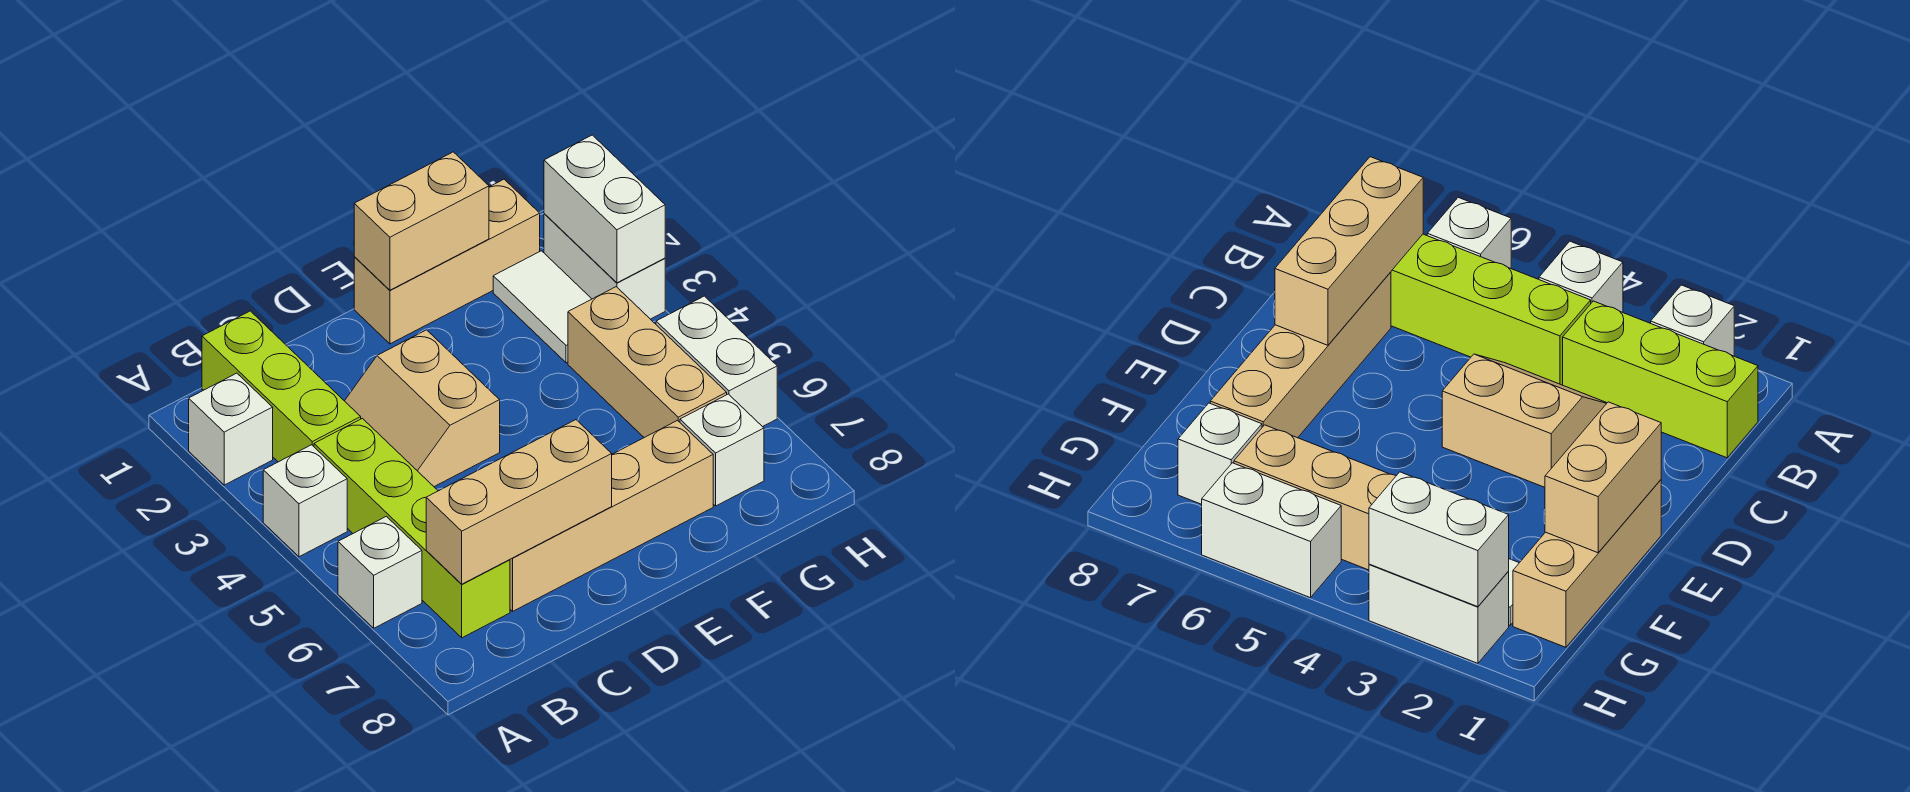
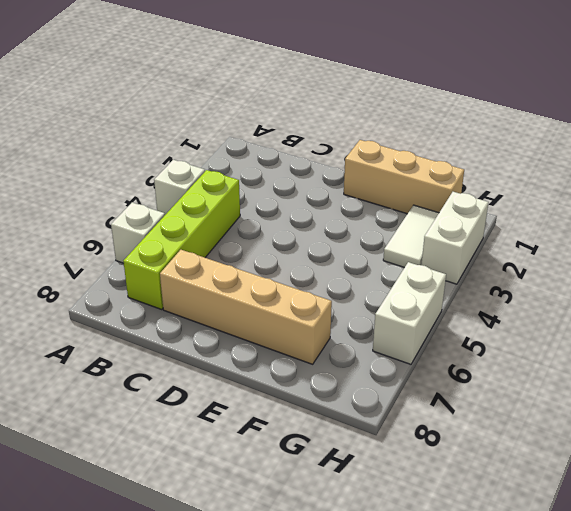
none -> white brick A2 level 1
none -> lime brick B1:B3 level 1
none -> tan slope C3:D4 level 1 top D

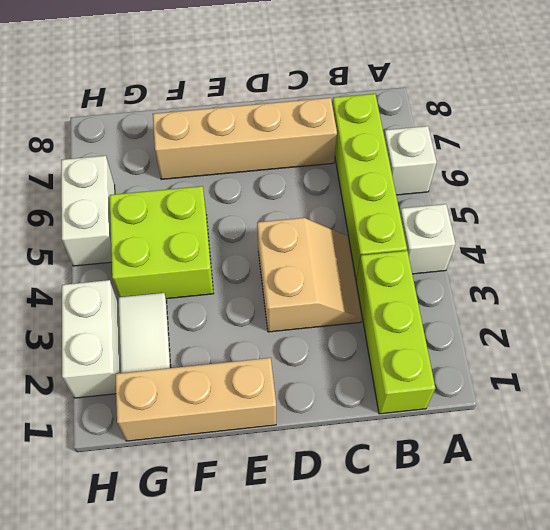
lime brick F4:G5 level 1 -> tan brick G4:G6 level 1
none -> white brick A2 level 1
none -> white brick G7 level 1
none -> tan brick B7:D7 level 2

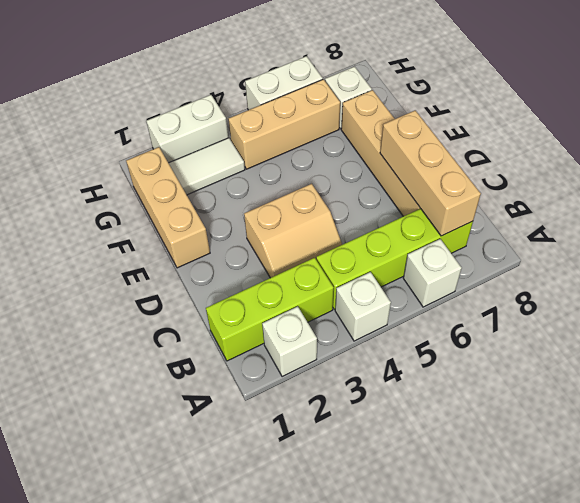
none -> tan brick E1:F1 level 2
none -> white brick H2:H3 level 2

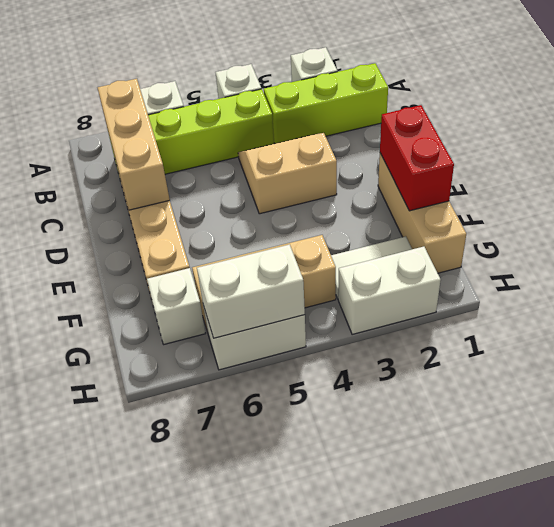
red brick E1:F1 level 2 -> tan brick E1:F1 level 2
white brick H5:H6 level 2 -> white brick H2:H3 level 2

